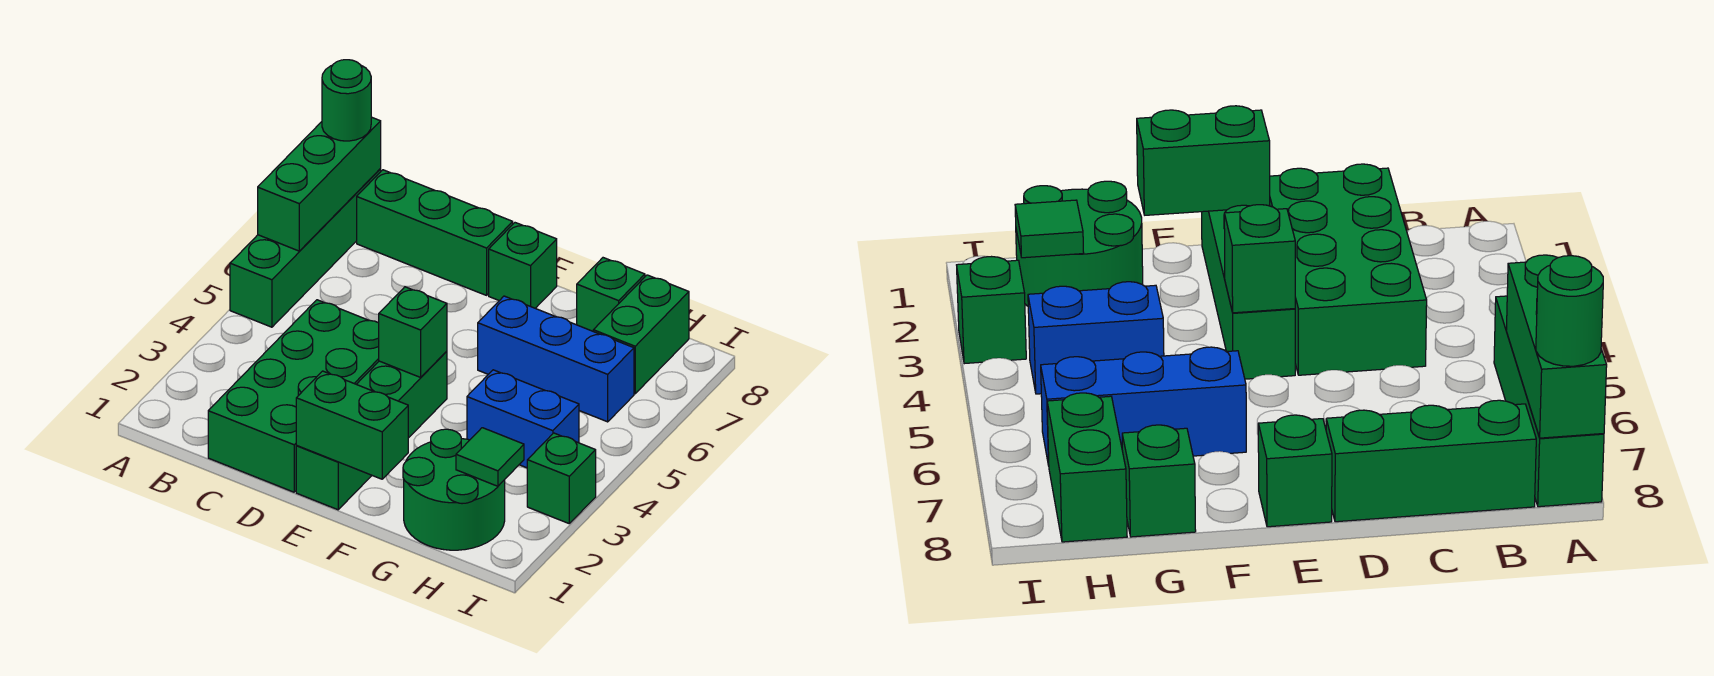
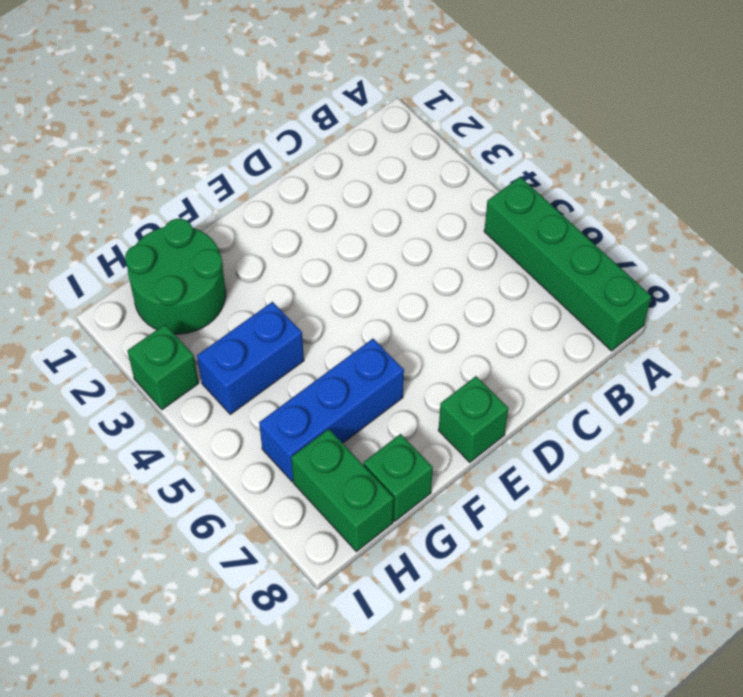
none -> green brick B8:D8 level 1
none -> green brick C1:D4 level 1
none -> green brick E1:E4 level 1

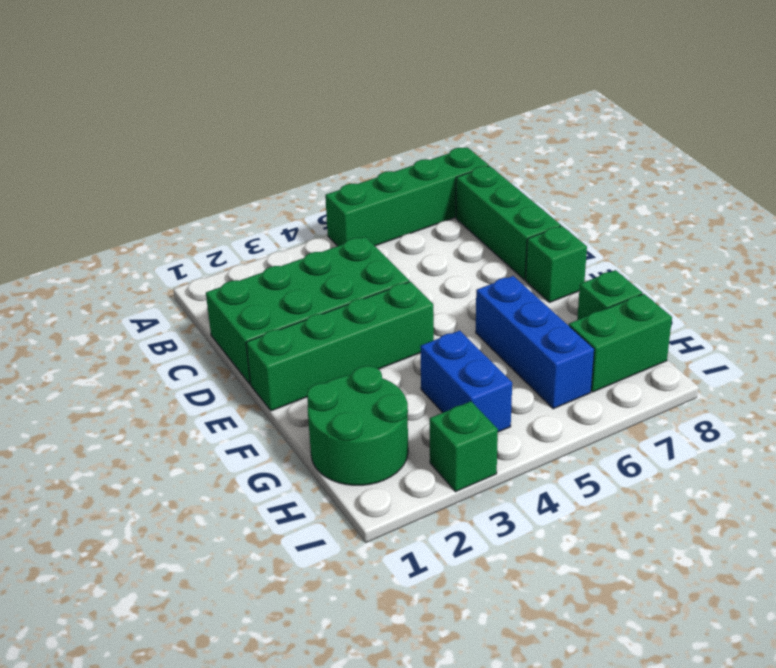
none -> green brick A6:A8 level 2
none -> green brick E1:F1 level 2
none -> green brick E4 level 2

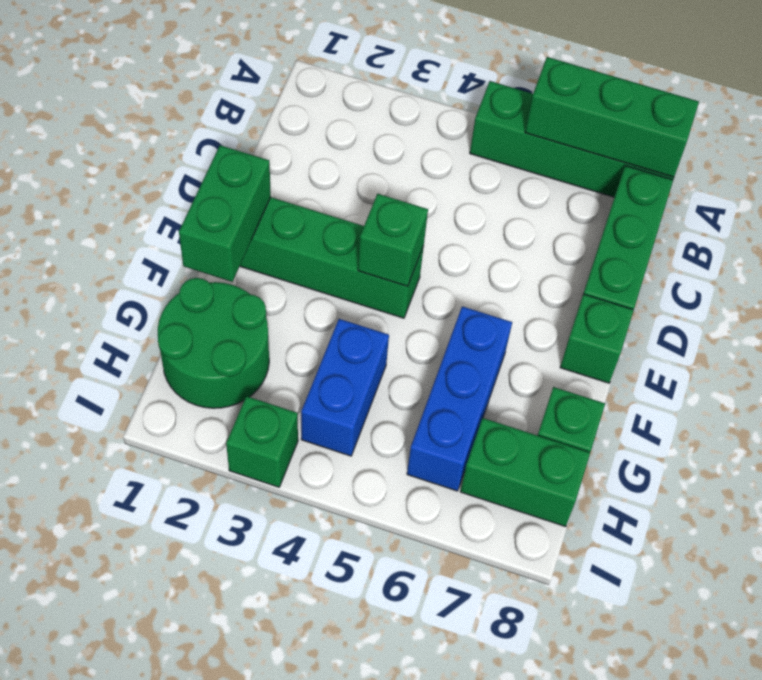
none -> green brick C1:D4 level 1
none -> green tile H2 level 2
none -> green round brick A8 level 3

